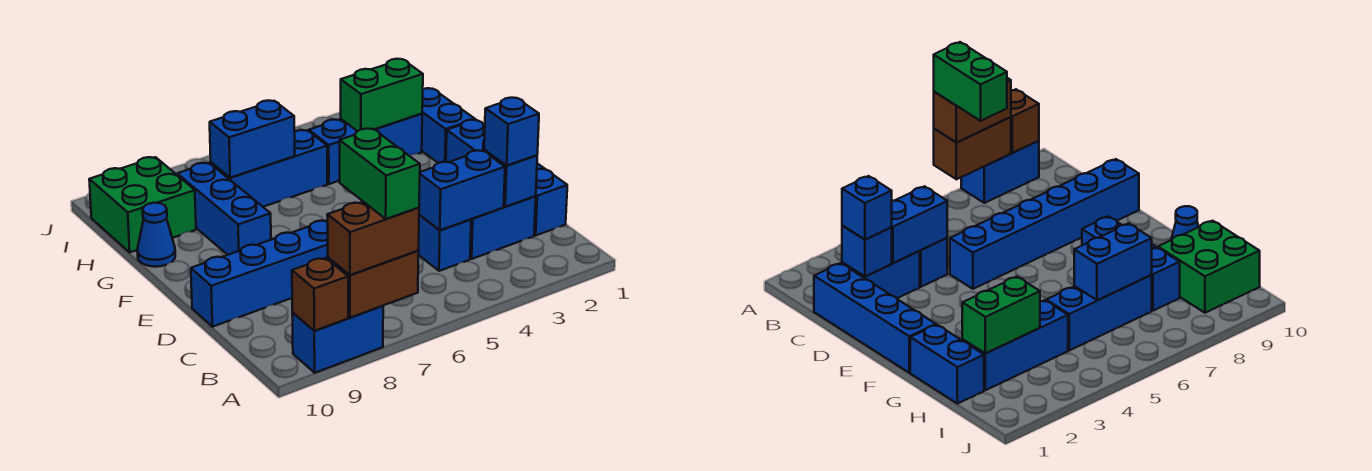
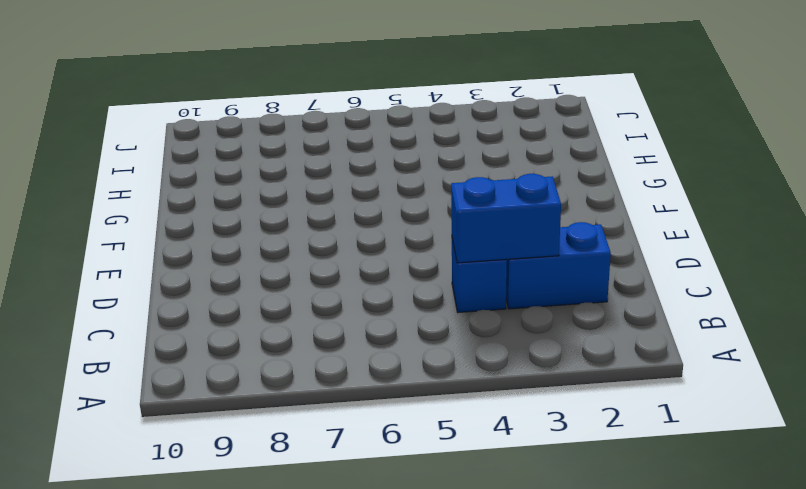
none -> blue brick A8:A9 level 1
none -> blue brick C1:F1 level 1
none -> blue brick D5:D10 level 1

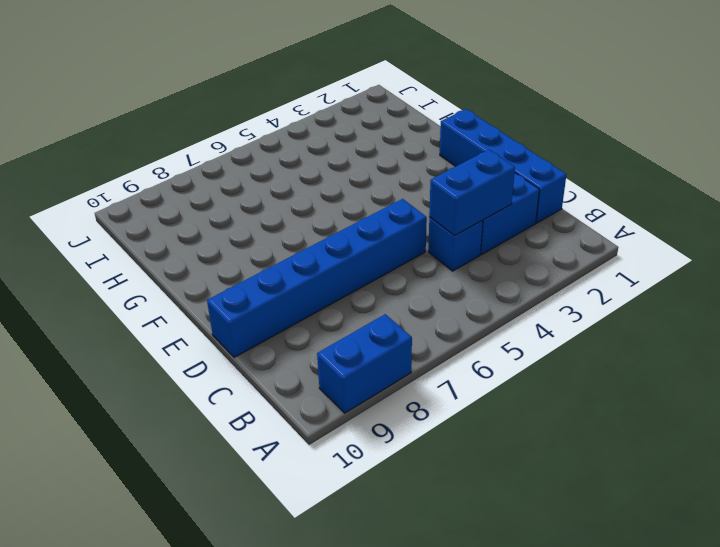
none -> blue brick F8:H8 level 1
none -> blue brick G1:H1 level 1
none -> blue cone G10 level 1

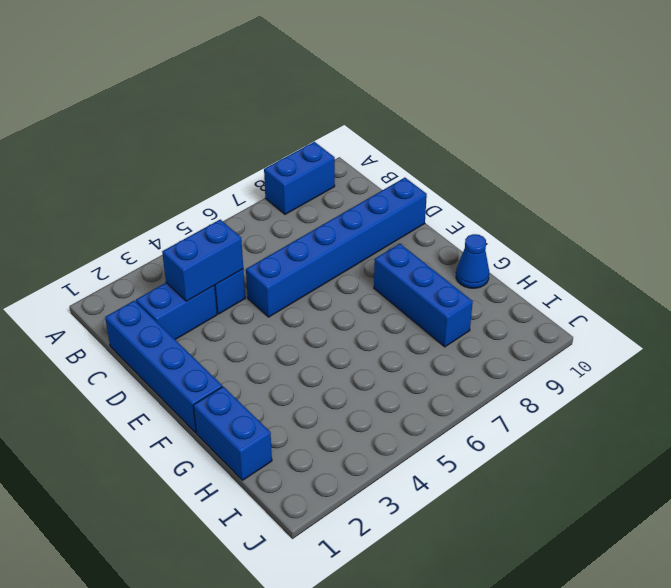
none -> blue brick H2:H4 level 1
none -> blue brick H5:H7 level 1
none -> green brick H9:I10 level 1

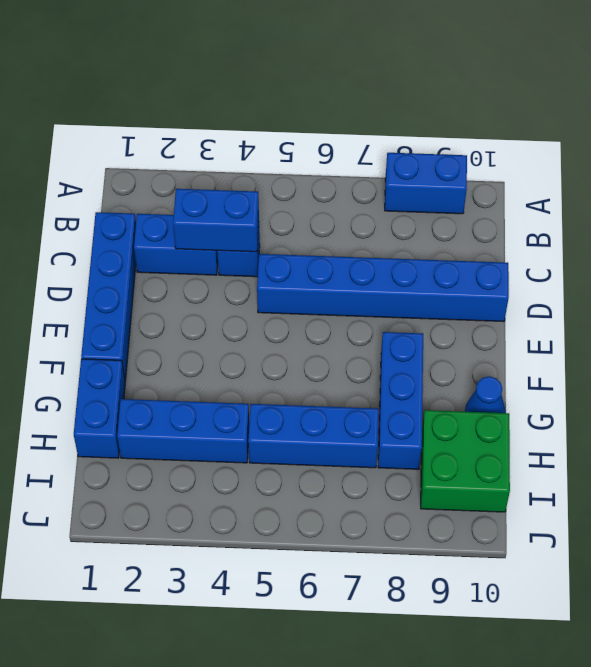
none -> brown brick A7:A8 level 2
none -> brown brick A9 level 2
none -> blue brick C2 level 2

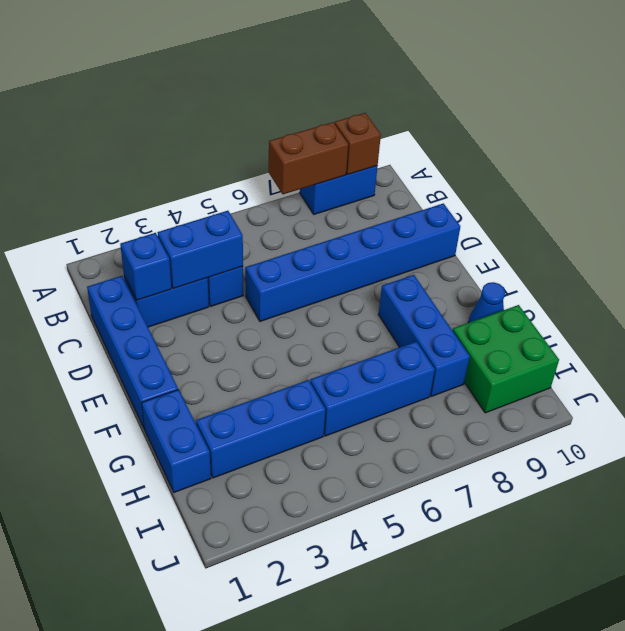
none -> green brick H2:H3 level 2
none -> blue brick H6:H7 level 2
none -> brown brick A7:A8 level 3

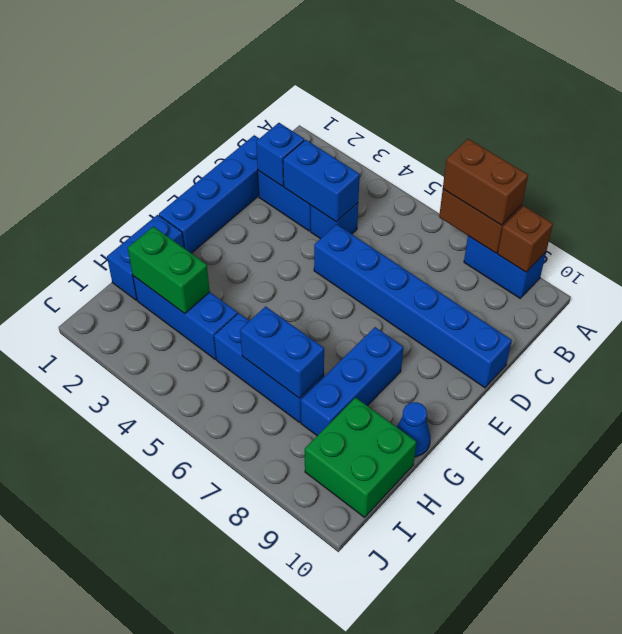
none -> blue brick C2 level 3
none -> green brick A7:B7 level 4

